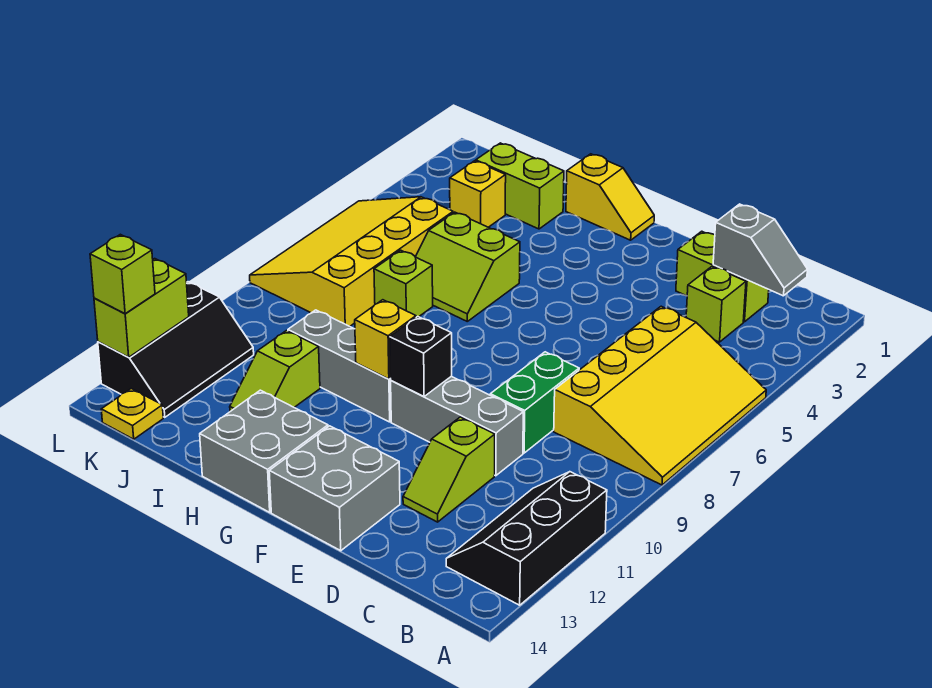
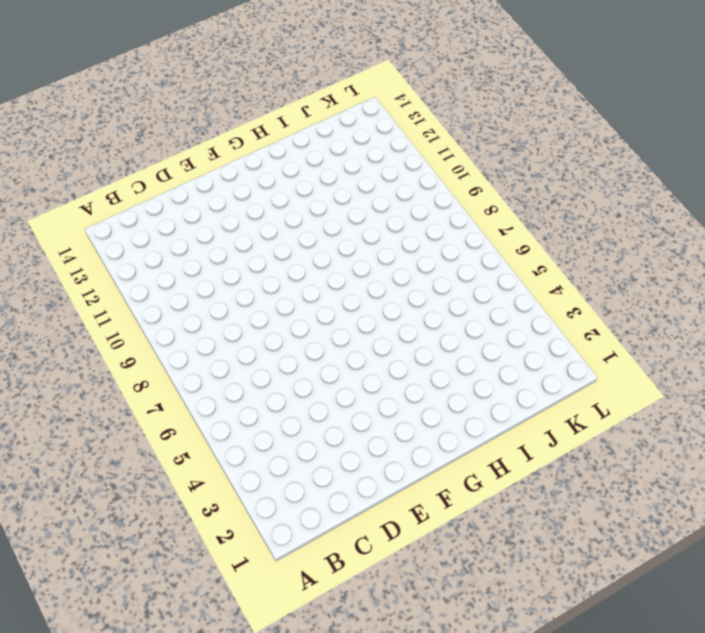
none -> yellow slope A5:C8 level 1 top C
none -> black slope A11:B13 level 1 top A
none -> lime brick C2:D2 level 1

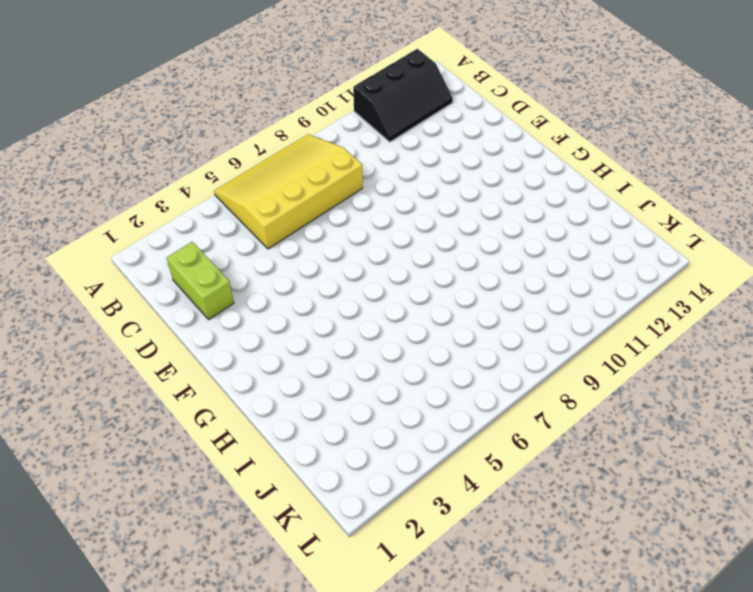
none -> lime brick C3 level 1
none -> green brick D8:D9 level 1
none -> grey brick D10:F10 level 1

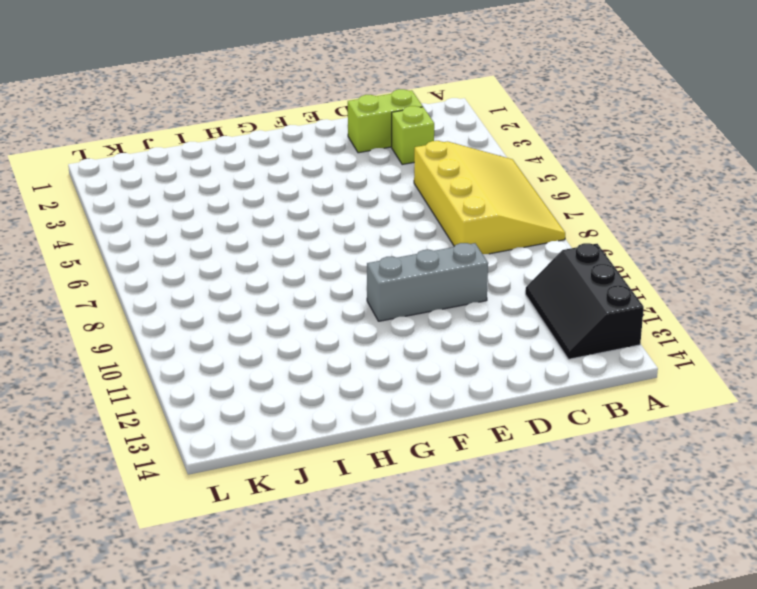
none -> green brick D8:D9 level 1
none -> lime slope D11:D12 level 1 top 11
none -> grey brick E13:F14 level 1

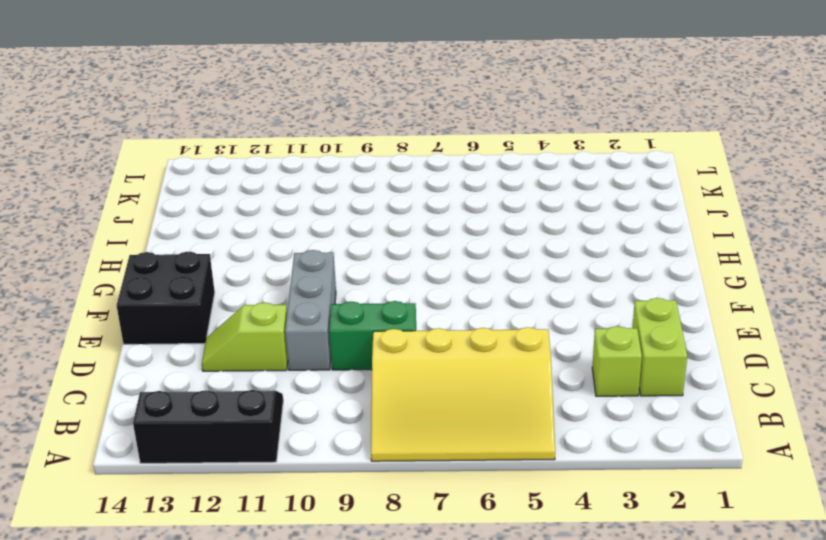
black brick E13:F14 level 1 -> grey brick E13:F14 level 1
none -> yellow slope G1:H1 level 1 top H
none -> grey brick G10:I10 level 1
none -> grey brick G13:H14 level 1

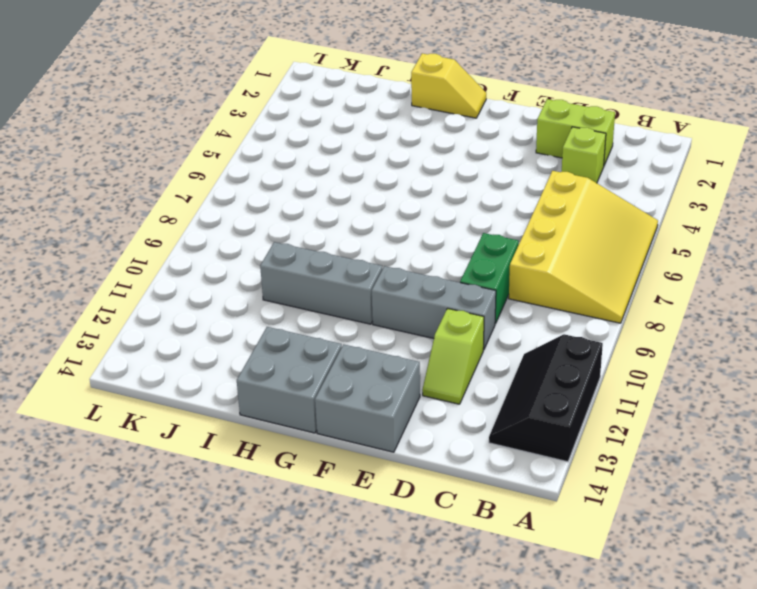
none -> lime slope H5:I6 level 1 top 5
none -> lime brick I2:J2 level 1
none -> lime brick I7 level 1

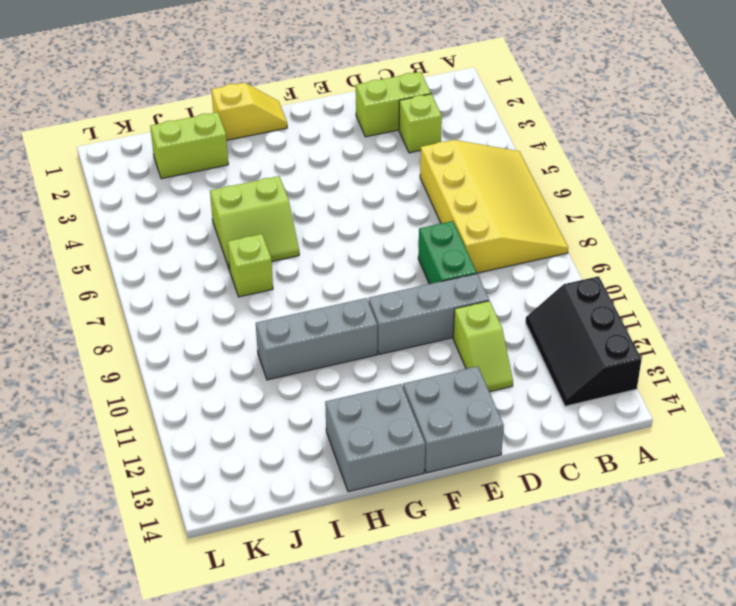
none -> lime slope I11:I12 level 1 top 11
none -> yellow brick J3 level 1
none -> yellow slope J5:L8 level 1 top J

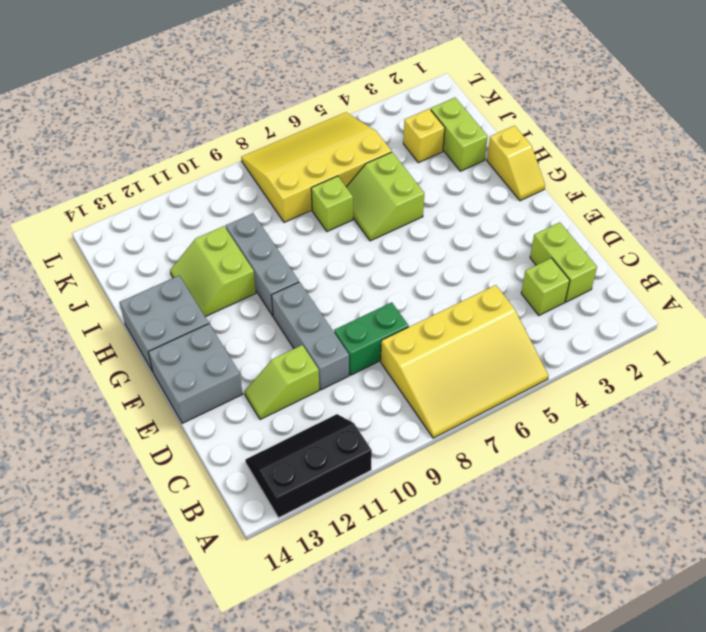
lime slope H11:I12 level 1 top 11 -> lime slope I11:I12 level 1 top 11
none -> black slope K11:L13 level 1 top L
none -> yellow plate K14 level 1
none -> grey slope B2:C2 level 2 top C

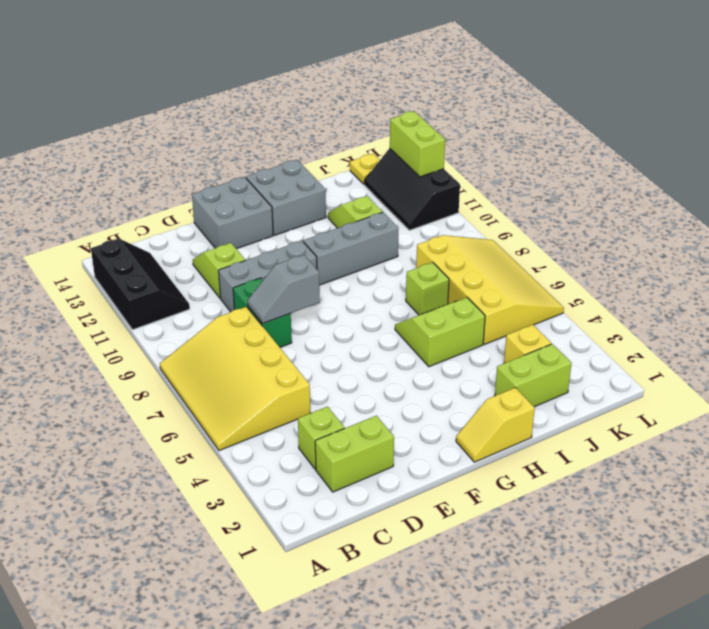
grey slope D8:E8 level 2 top E -> grey slope B2:C2 level 2 top C
none -> black brick F10 level 2
none -> yellow brick G10 level 2
none -> lime brick L13 level 3

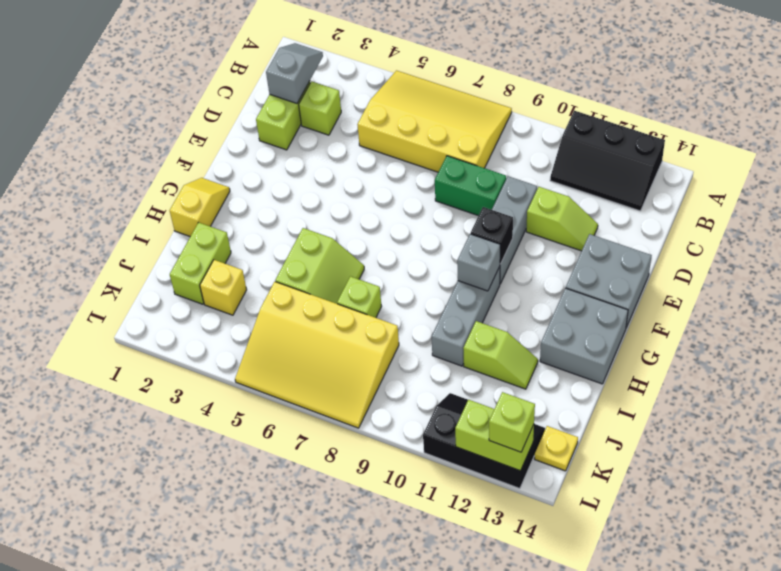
grey brick G10 level 2 -> yellow brick G10 level 2

